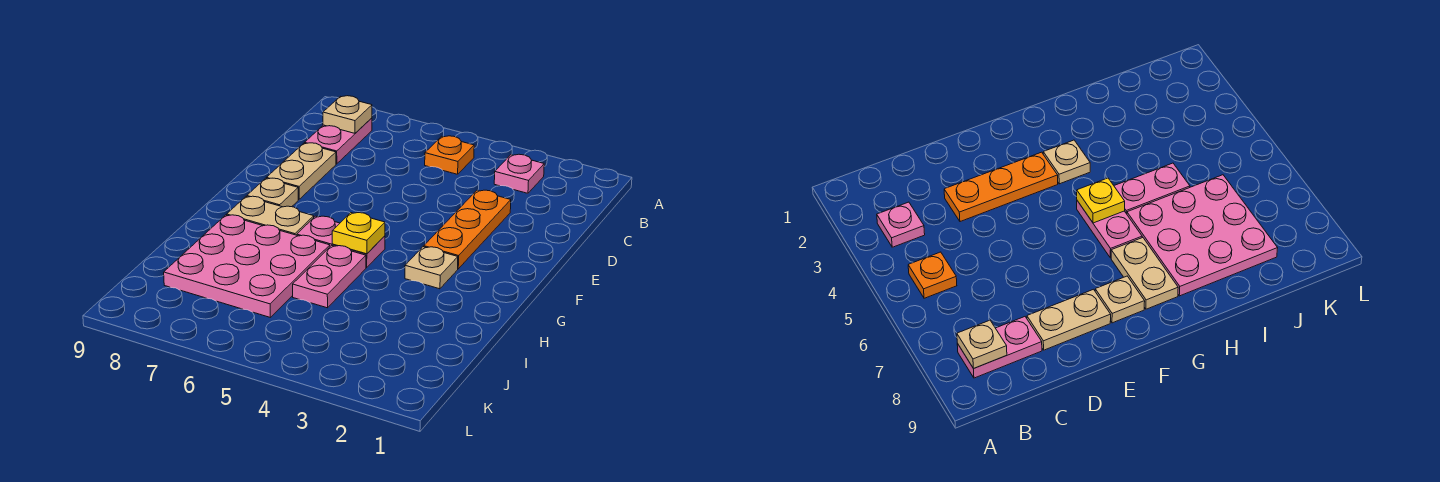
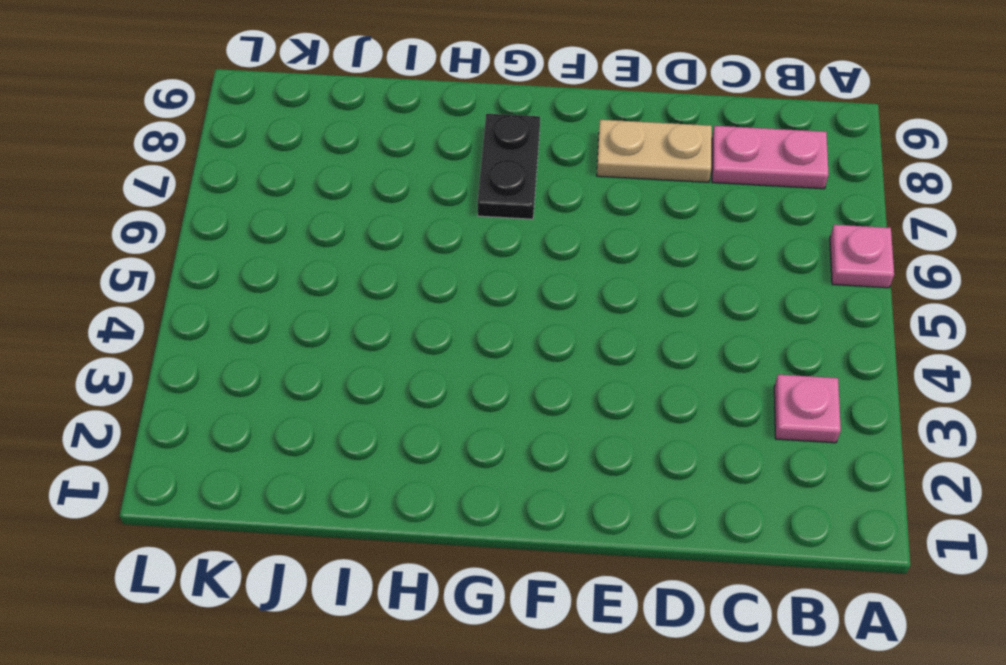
pink plate A6 level 1 -> none
black plate G7:G8 level 1 -> tan plate G7:G8 level 1
none -> orange plate B5 level 1
none -> orange plate D3:F3 level 1
none -> tan plate F8 level 1

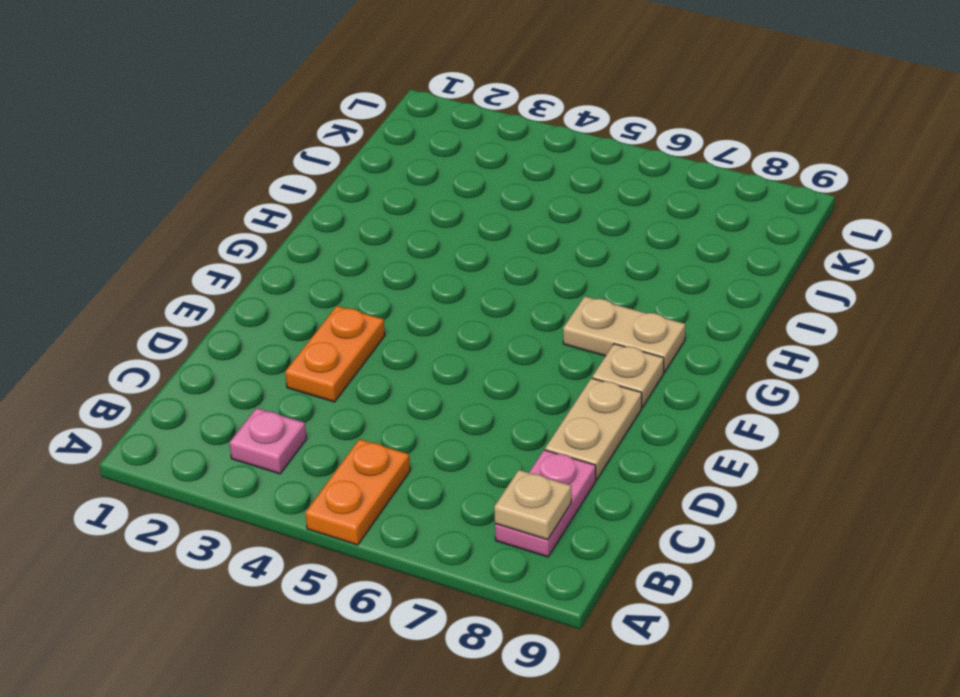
orange plate A5:B5 level 1 -> orange plate B5 level 1
orange plate D3:E3 level 1 -> orange plate D3:F3 level 1
none -> tan plate G3 level 1
none -> pink plate G5:G6 level 1
none -> pink plate H5:I5 level 1

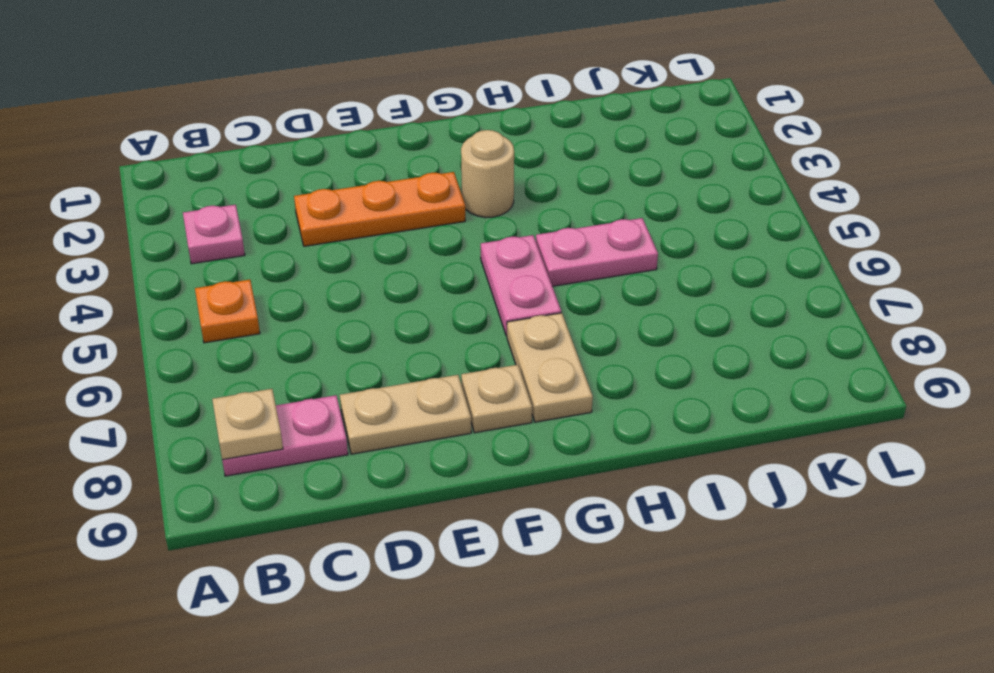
tan round brick G3 level 1 -> tan plate G3 level 1
none -> pink plate H6:J8 level 1
none -> yellow plate G5 level 2

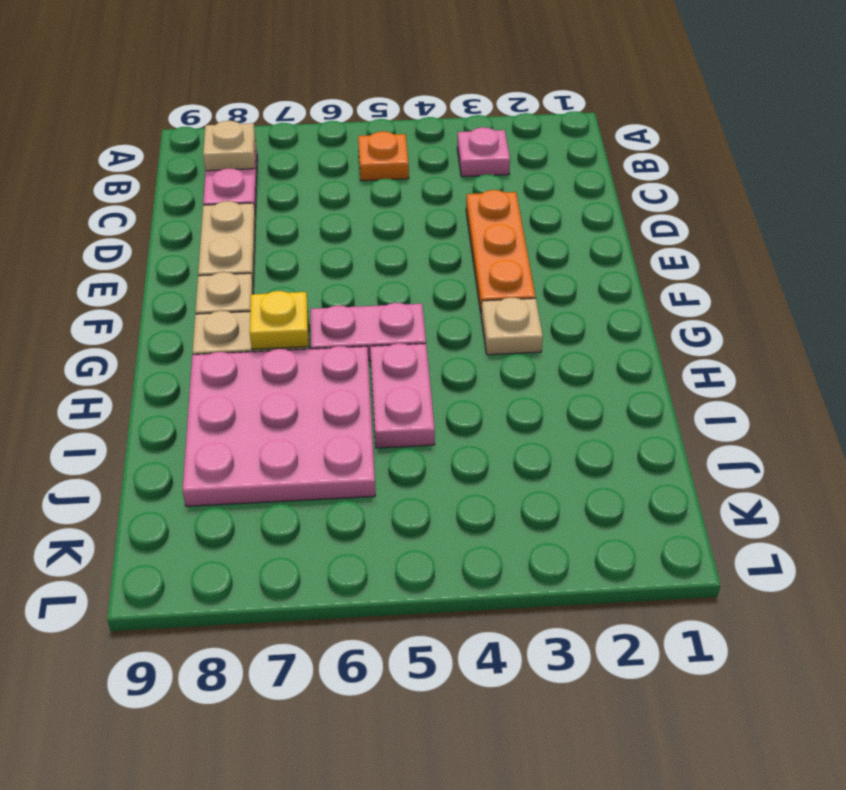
yellow plate G7 level 2 -> yellow plate G5 level 2

